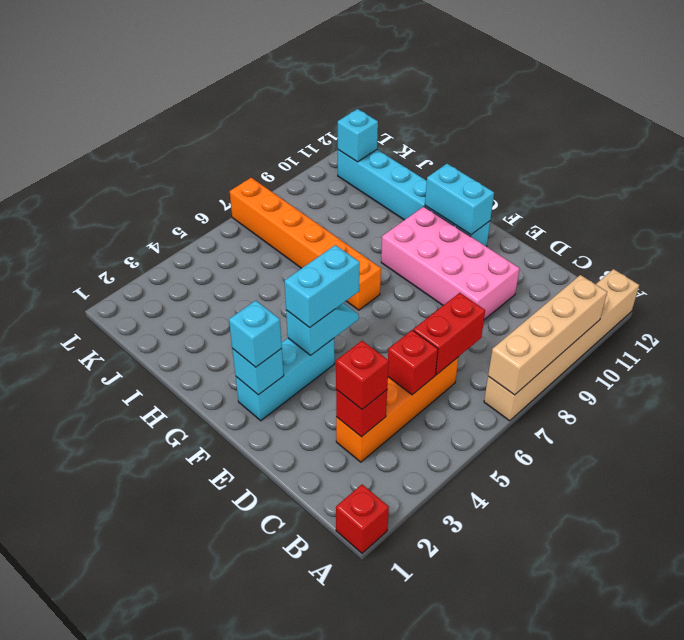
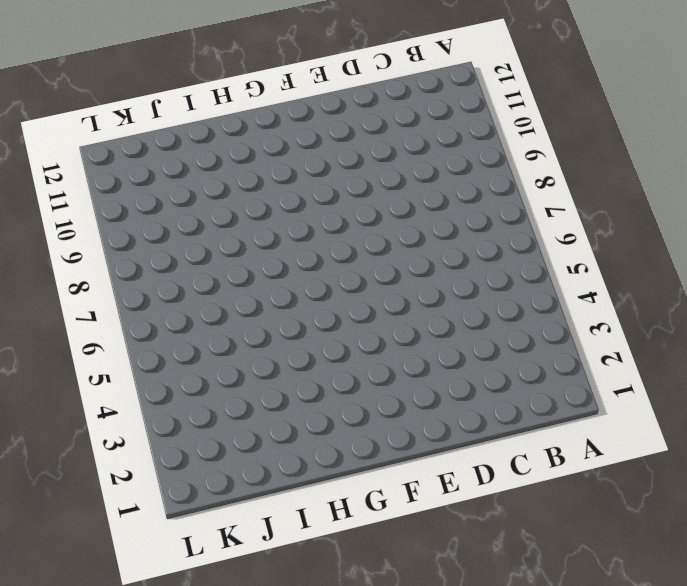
none -> red brick A1 level 1
none -> tan brick A7:A12 level 1
none -> orange brick C3:C6 level 1

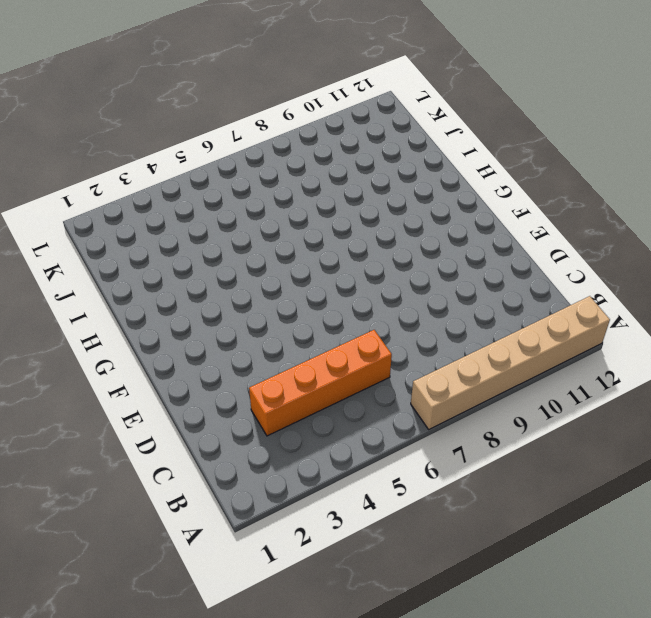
none -> red brick A1 level 1
none -> pink brick D9:G10 level 1
none -> cyan brick F2:F4 level 1

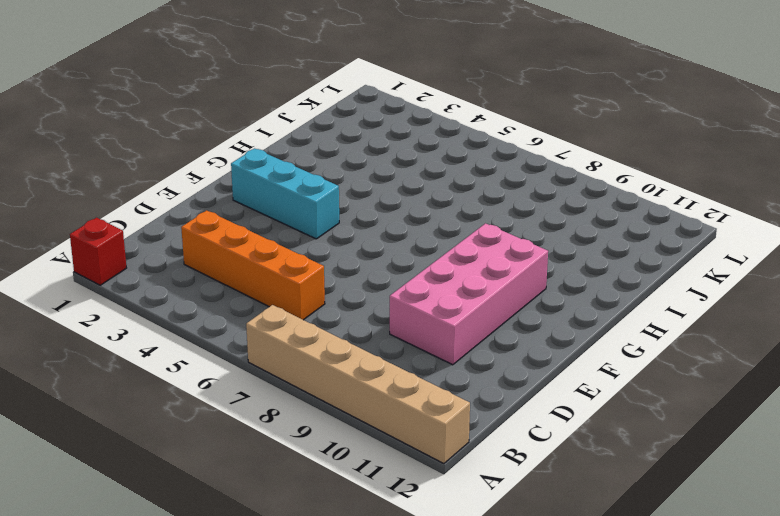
none -> cyan brick F11:K11 level 1
none -> orange brick G7:L7 level 1
none -> tan brick A7:A10 level 2

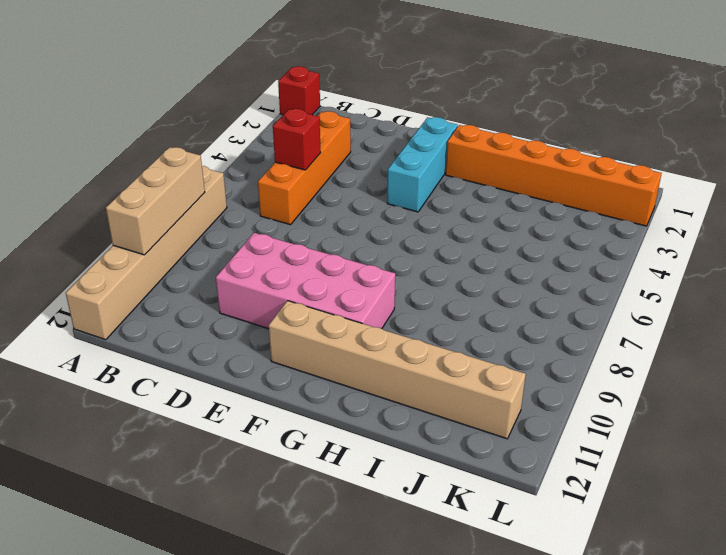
tan brick A8:A10 level 2 -> tan brick A7:A10 level 2
tan brick F11:K11 level 1 -> cyan brick F11:K11 level 1
orange brick G2:L2 level 1 -> orange brick G7:L7 level 1
none -> red brick C3 level 2
none -> red brick C6:C7 level 2
none -> cyan brick F2 level 2

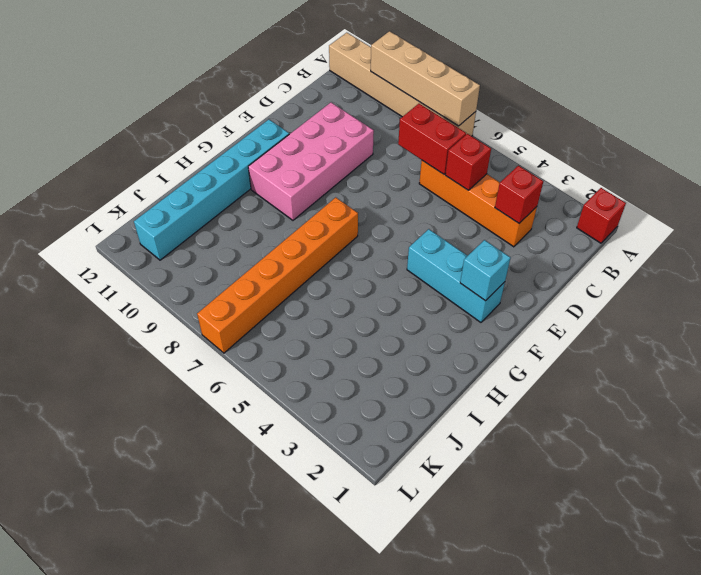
none -> cyan slope F4:F5 level 2 top 4
none -> cyan brick F11:G11 level 2
none -> cyan brick K11 level 2

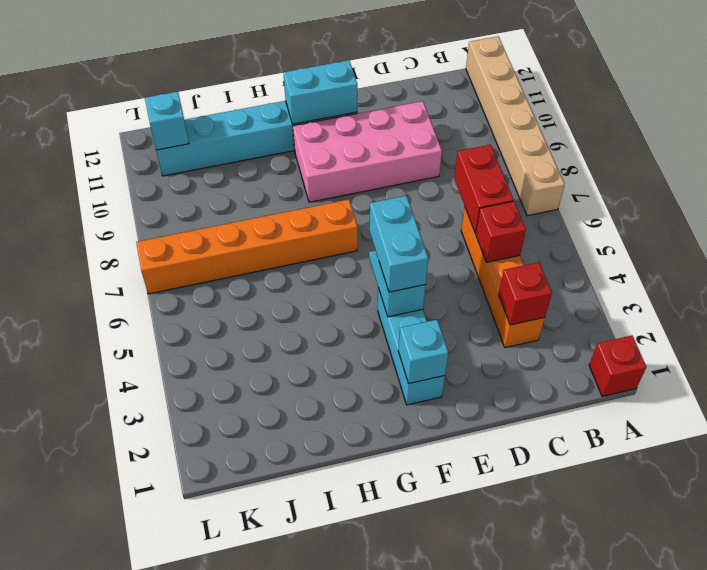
none -> tan brick A7:A10 level 2
none -> red brick C3 level 3
none -> cyan brick F2 level 3

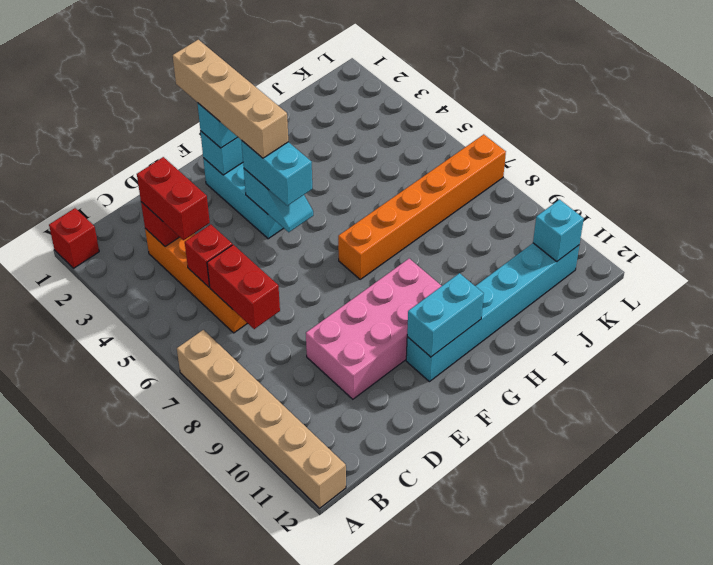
red brick C3:C4 level 3 -> red brick C3 level 3
tan brick F1:F4 level 4 -> tan brick A7:A10 level 2

